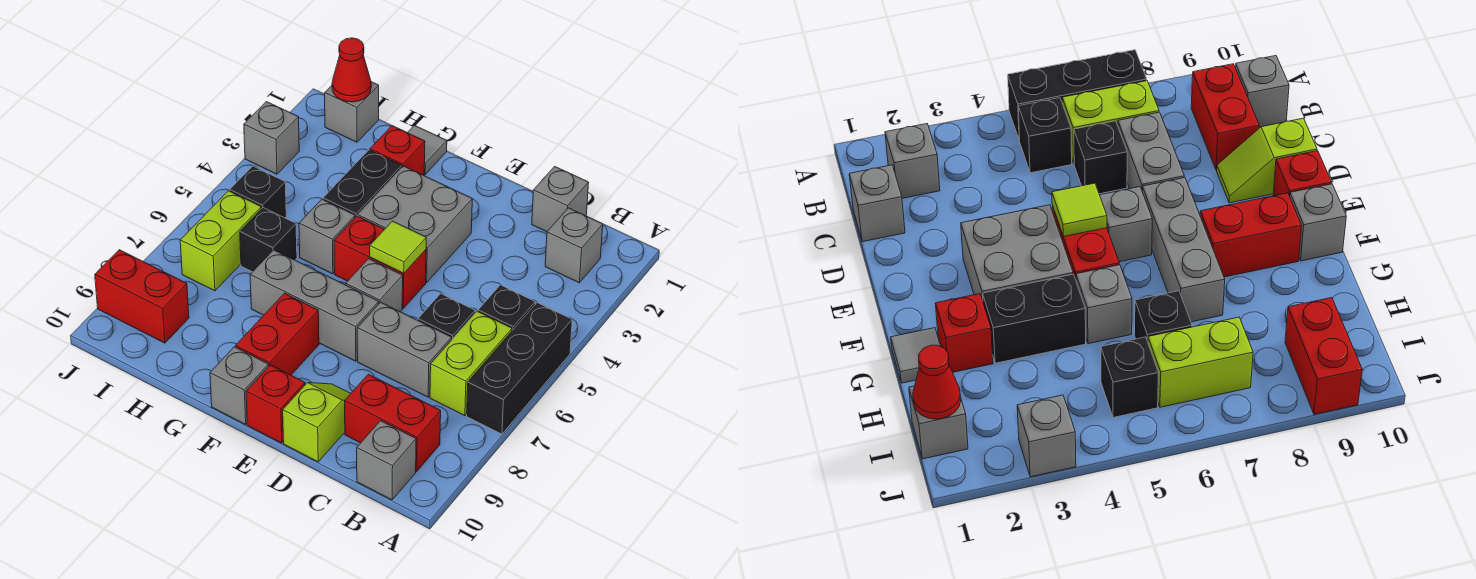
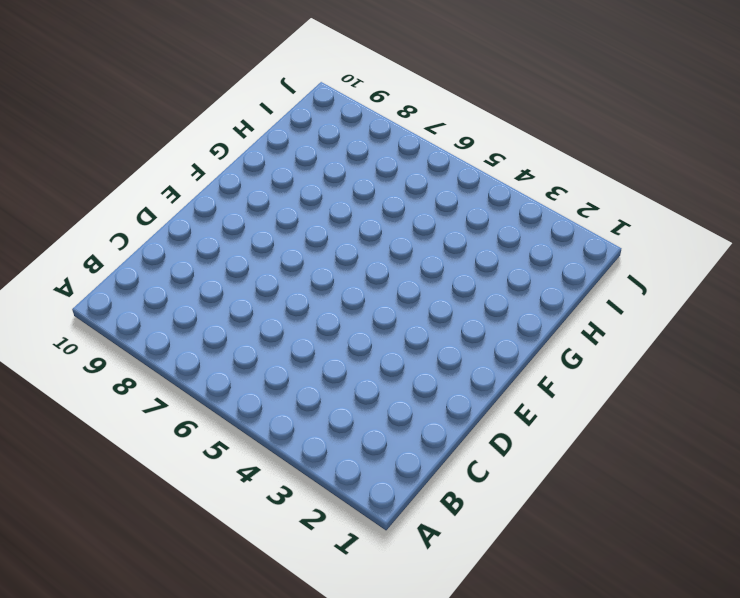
none -> black brick A5:A7 level 1
none -> grey brick B2 level 1
none -> black brick B5 level 1

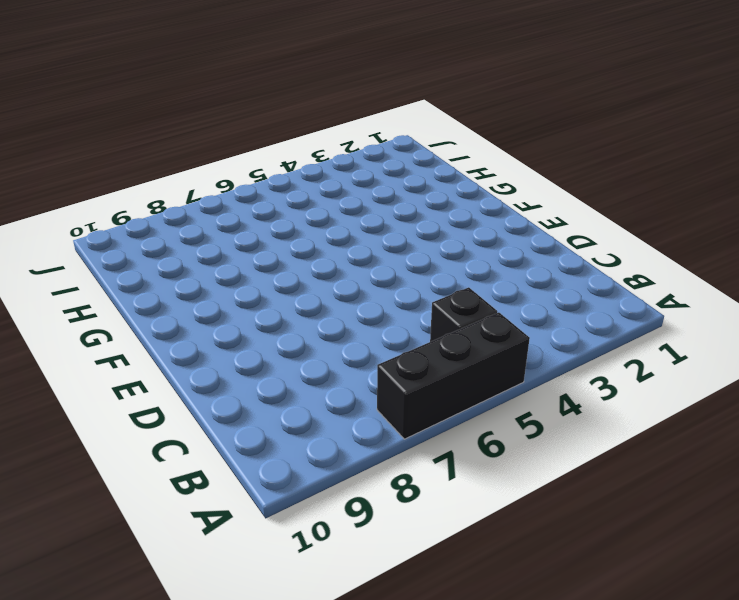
none -> grey brick B2 level 1
none -> lime brick B6:B7 level 1
none -> red brick B9:C9 level 1

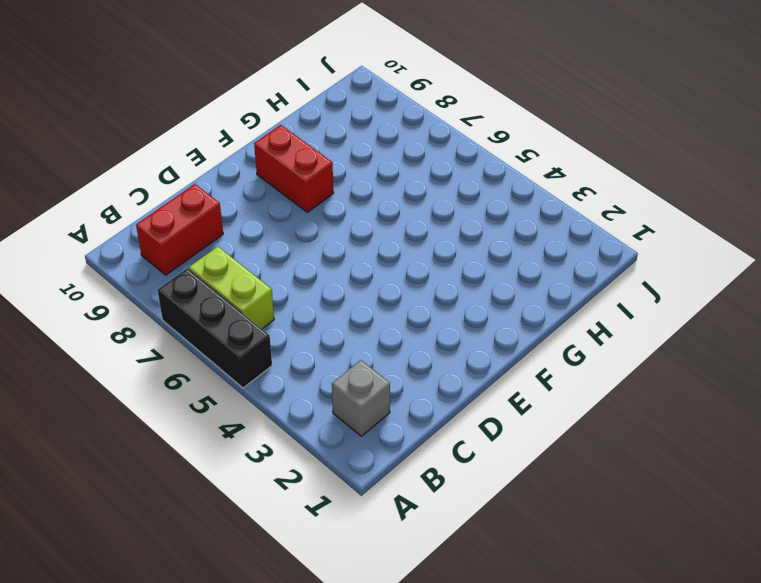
none -> black brick B5 level 1
none -> grey brick B10 level 1
none -> grey brick C1 level 1

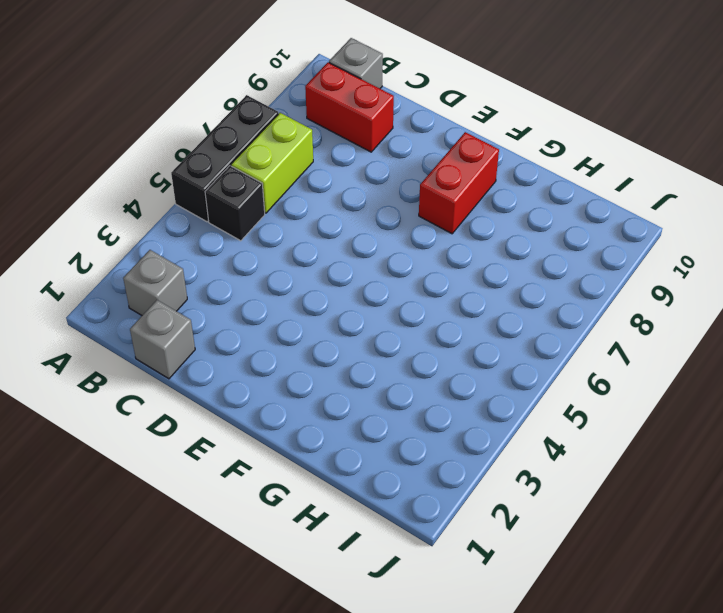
none -> black brick C6 level 1
none -> grey brick C7:D7 level 1
none -> lime slope D9:D10 level 1 top 10

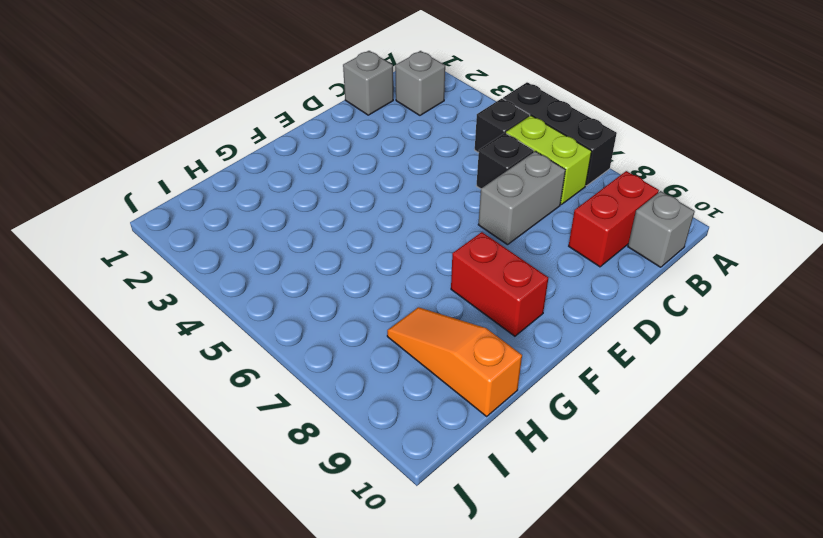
orange slope H8:H10 level 1 top 10 -> none
none -> lime slope D9:D10 level 1 top 10
none -> grey brick E3:F4 level 1
none -> red brick E5:F5 level 1

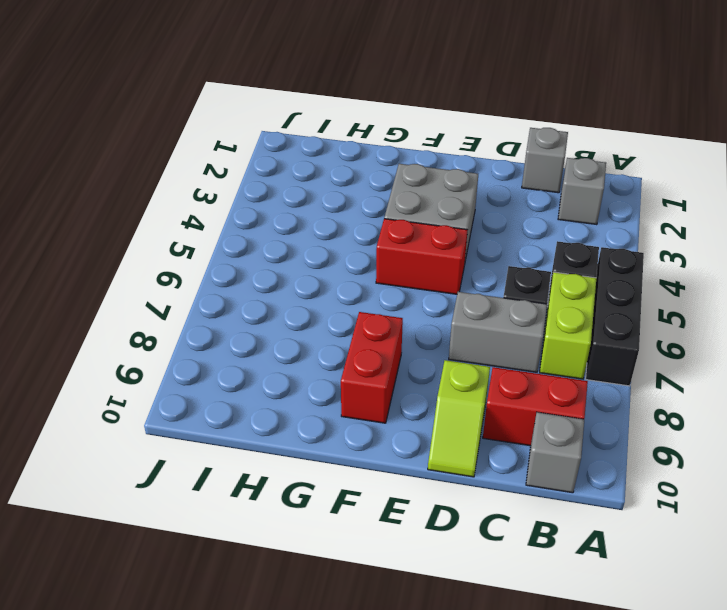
lime slope D9:D10 level 1 top 9 -> lime slope D9:D10 level 1 top 10
none -> grey brick E6 level 1
none -> grey brick E7:G7 level 1
none -> red brick E10 level 1

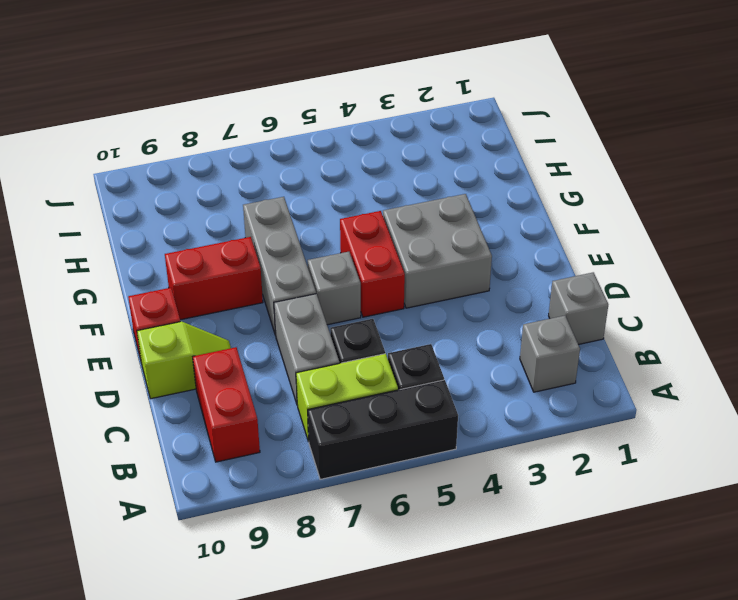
none -> grey brick B10 level 1
none -> grey brick F10 level 1
none -> grey tile G1 level 1

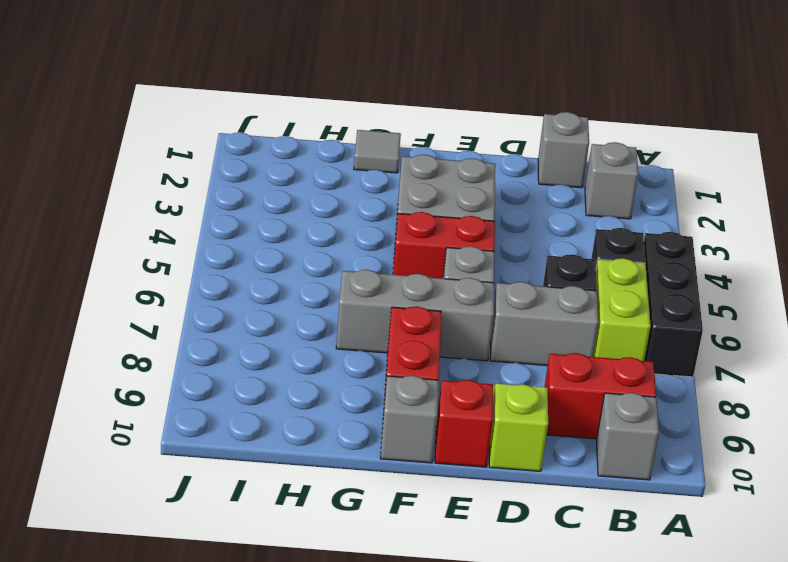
none -> red brick G2 level 1
none -> black brick G3:G4 level 1
none -> grey brick G5 level 1

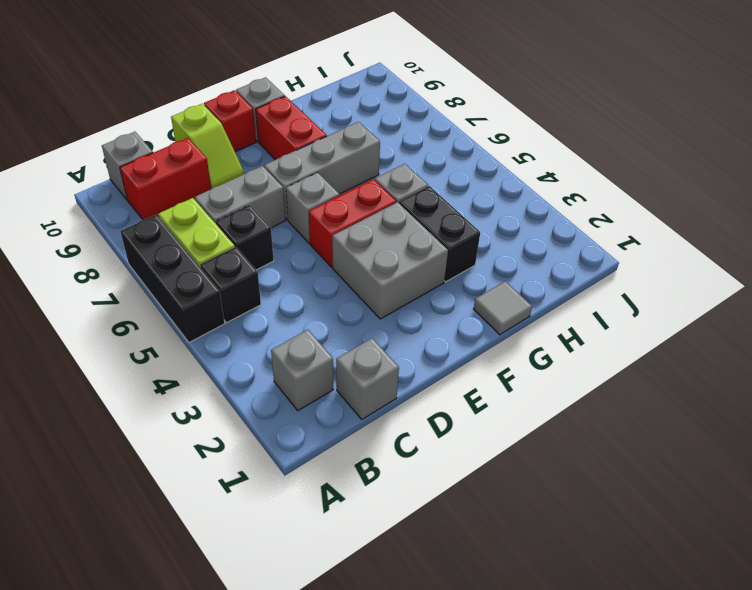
none -> red brick G2 level 1
none -> black brick H6 level 1
none -> grey brick I1 level 1

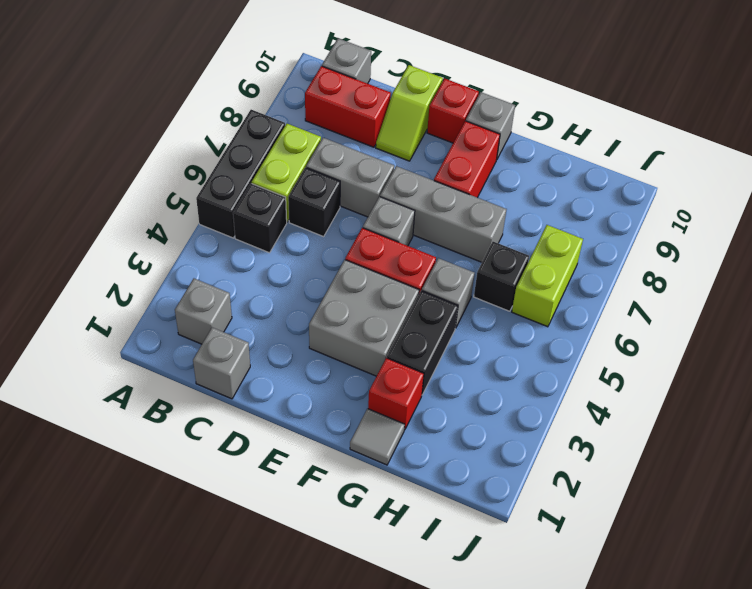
none -> grey brick I1 level 1
none -> black brick I5 level 1
none -> red brick I9:J9 level 1

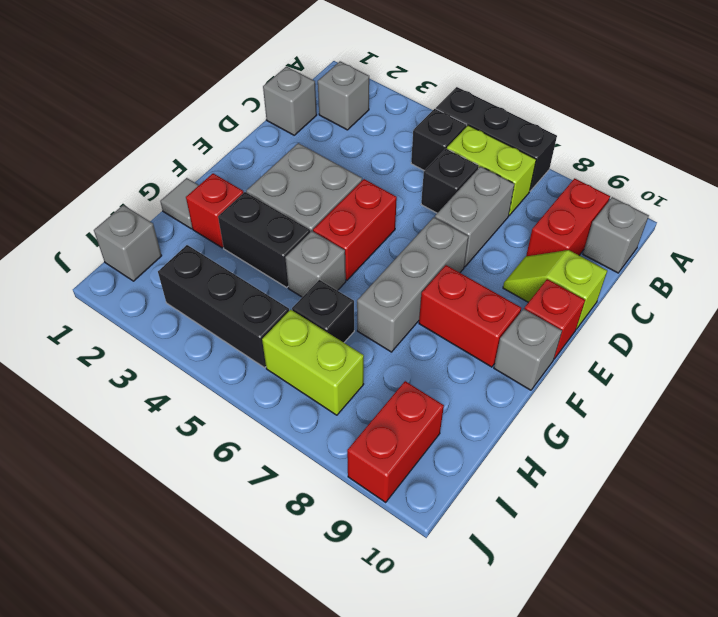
black brick I3:I5 level 1 -> black brick I5 level 1
none -> grey brick E6 level 1
none -> grey brick J3 level 1
none -> lime tile E5 level 2

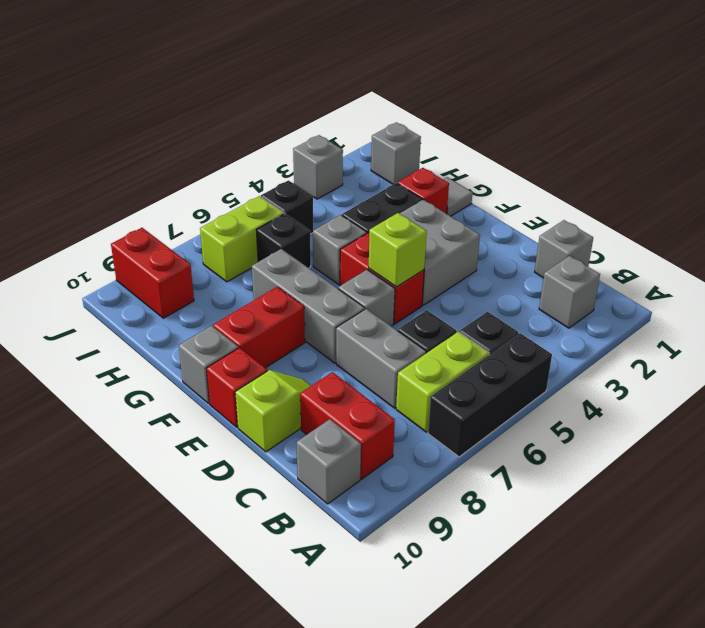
lime brick E5 level 2 -> lime tile E5 level 2
none -> red cone I1 level 2

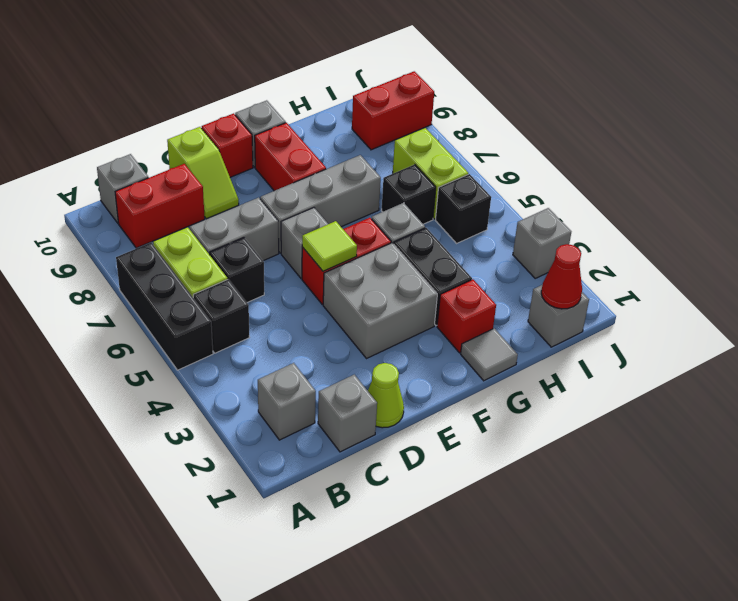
lime cone D1 level 1 -> none

